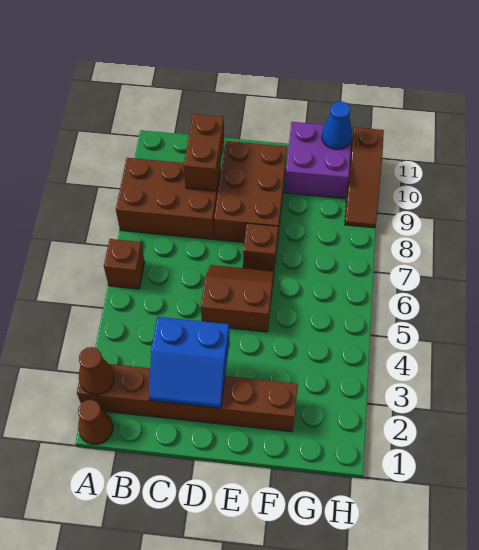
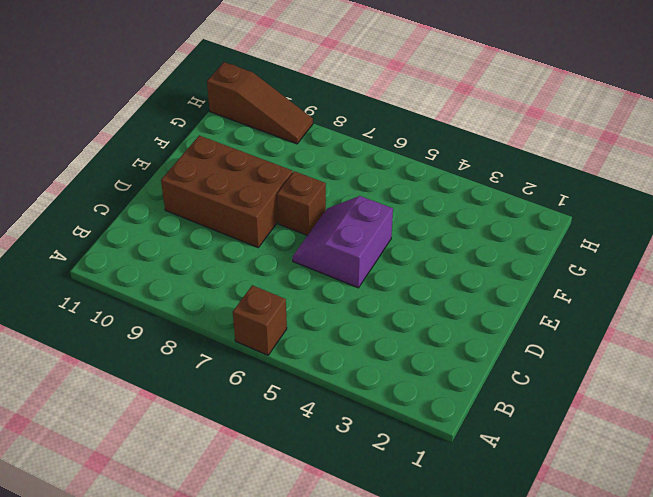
purple slope D5:E6 level 1 top 5 -> brown slope D5:E6 level 1 top 5
none -> brown cone A1 level 1
none -> brown brick A2:F2 level 1
none -> brown brick A8:C9 level 1

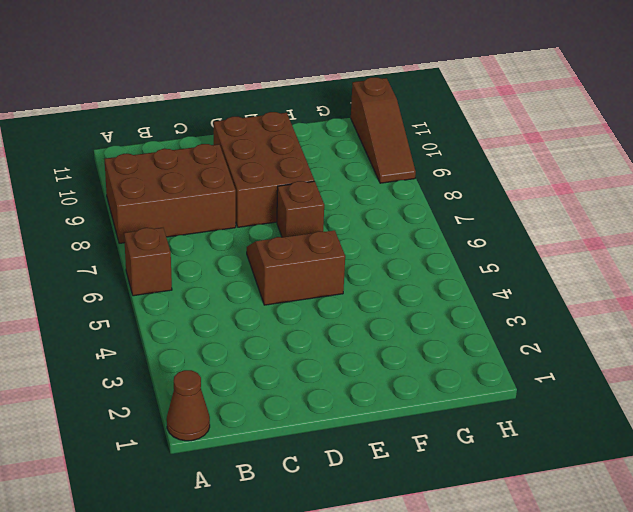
none -> brown brick A2:F2 level 1
none -> purple brick F10:G11 level 1
none -> brown cone A2 level 2

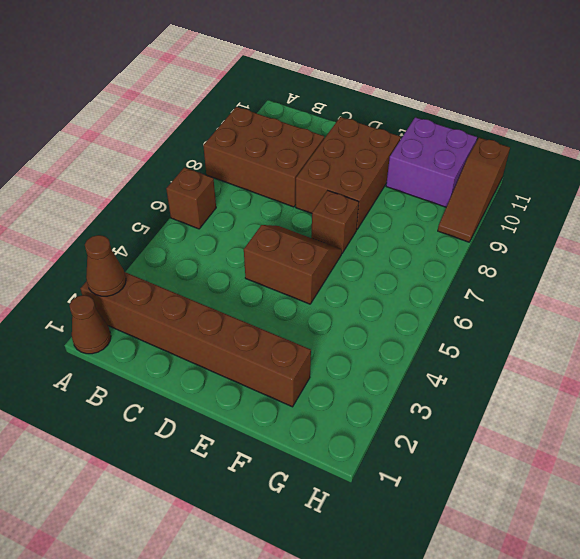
none -> blue slope C2:D3 level 2 top 3
none -> brown brick C9:C10 level 2
none -> blue cone G11 level 2

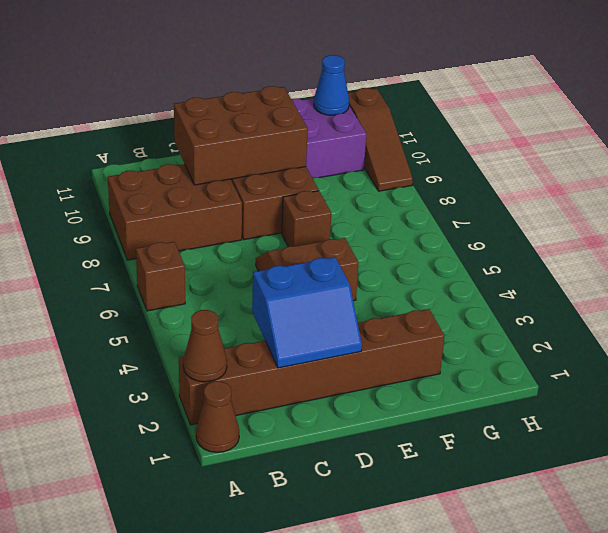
brown brick C9:E10 level 2 -> brown brick C9:C10 level 2

